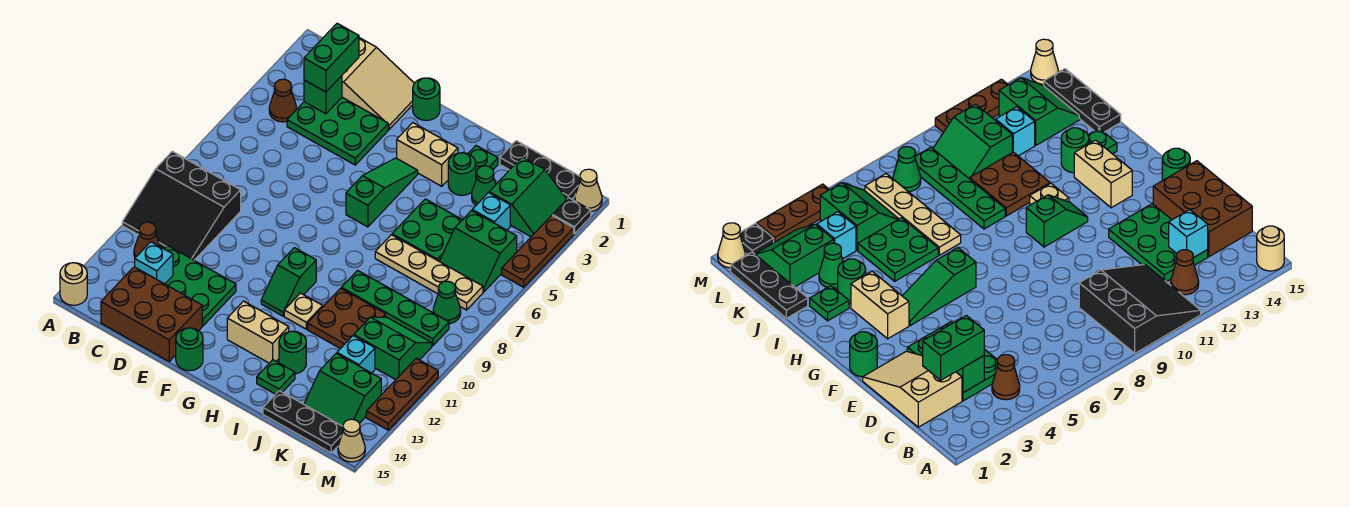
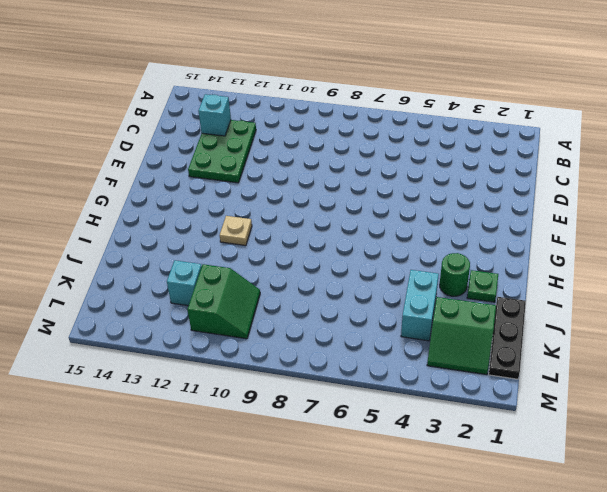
cyan brick J4:K4 level 1 -> cyan brick K4 level 1
none -> black slope A9:C11 level 1 top 9
none -> tan round brick A15 level 1
none -> brown cone B4 level 1
none -> brown cone B12 level 1

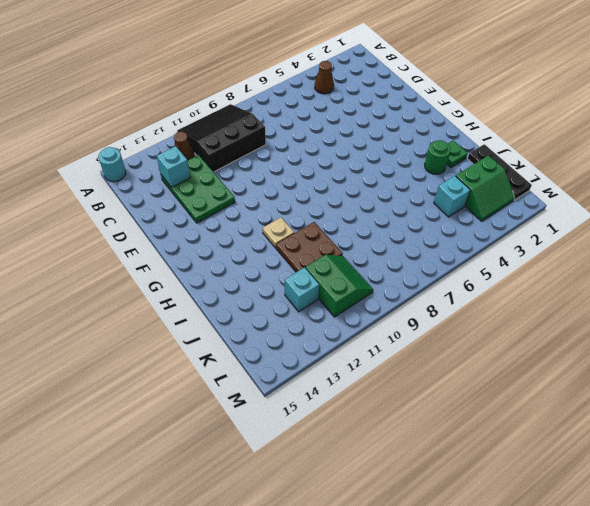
black slope A9:C11 level 1 top C -> black slope A9:C11 level 1 top 9
cyan round brick A15 level 1 -> tan round brick A15 level 1
none -> tan slope C1:E2 level 1 top C
none -> green plate C3:E4 level 1
none -> brown brick C14:E15 level 1
none -> green round brick F1 level 1

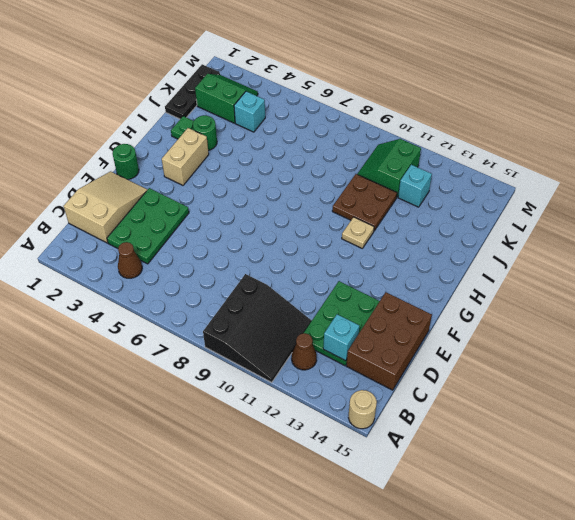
none -> green round brick F15 level 1
none -> green slope G4:G6 level 1 top 6
none -> green slope G10:G11 level 1 top 10
none -> tan brick G13:H13 level 1

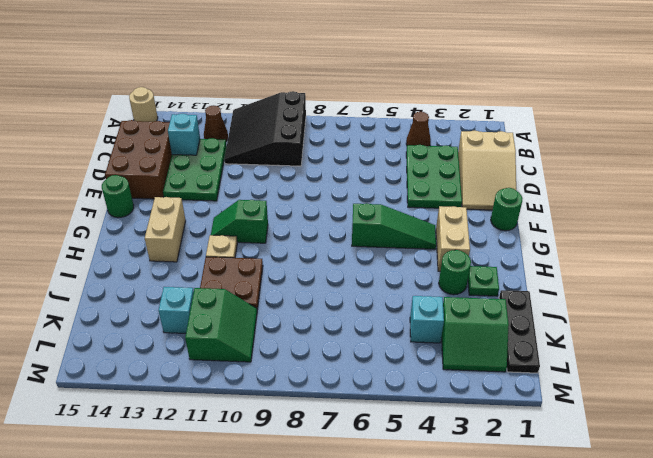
none -> green plate I5:J6 level 1
none -> tan plate I7:L7 level 1
none -> green plate I9:L9 level 1
none -> green round brick I13 level 1

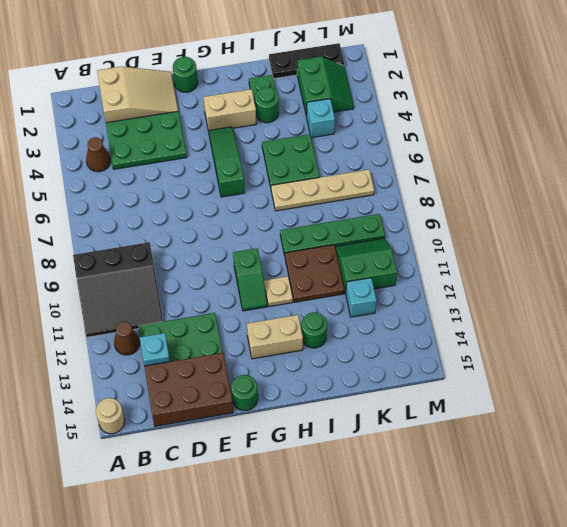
none -> green plate I14 level 1
none -> green cone J3 level 1
none -> black plate J15:L15 level 1
none -> green slope K5:L6 level 1 top 5

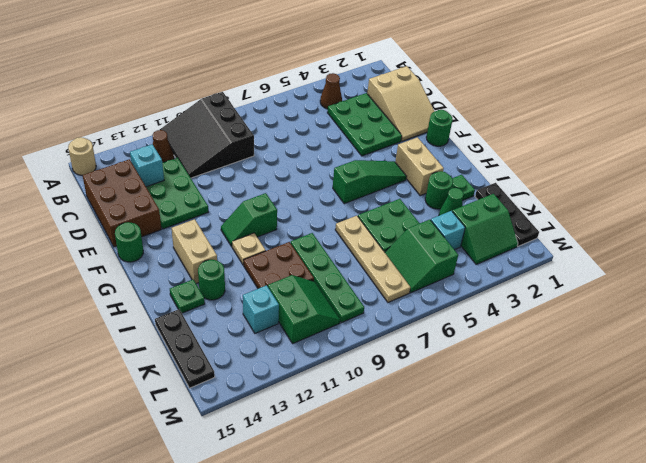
none -> green slope K13:L14 level 1 top 13
none -> green cone L8 level 1
none -> tan cone M1 level 1
none -> black plate M2 level 1

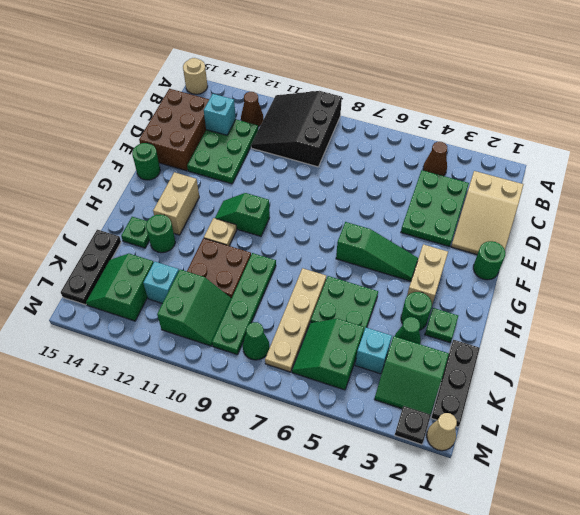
none -> brown plate M3:M5 level 1
none -> brown plate M11:M13 level 1
none -> tan cone M15 level 1
none -> green brick C3 level 2

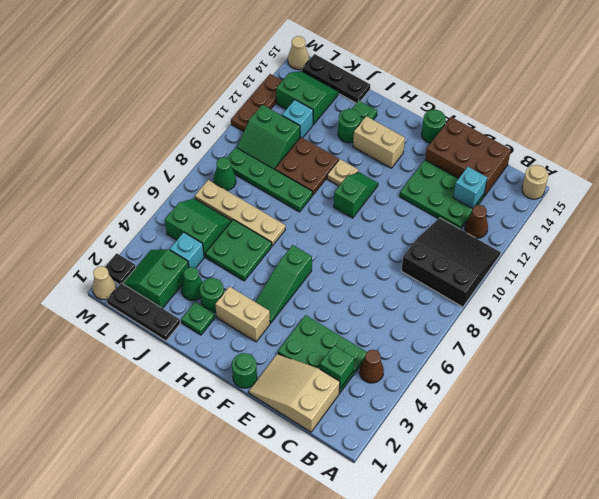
none -> brown plate M3:M5 level 1
none -> green brick C2:C3 level 3

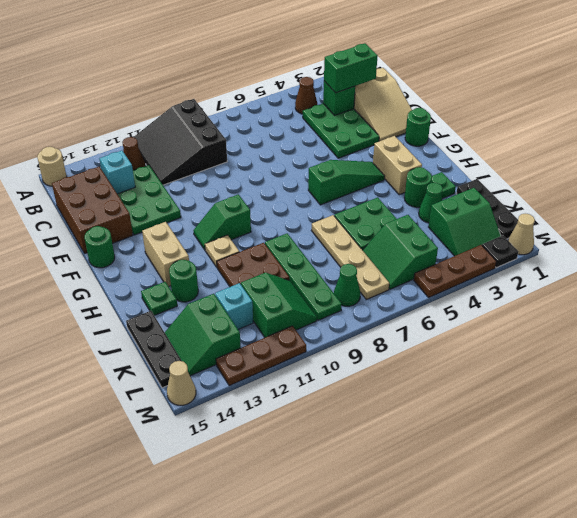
none -> cyan brick K4 level 1

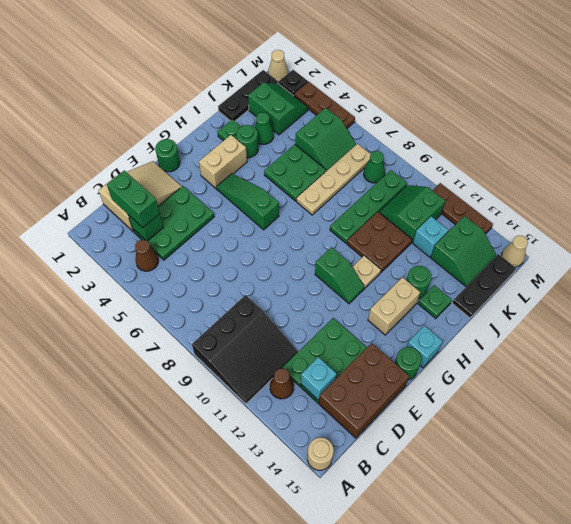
cyan brick G15 level 1 -> cyan brick K4 level 1

